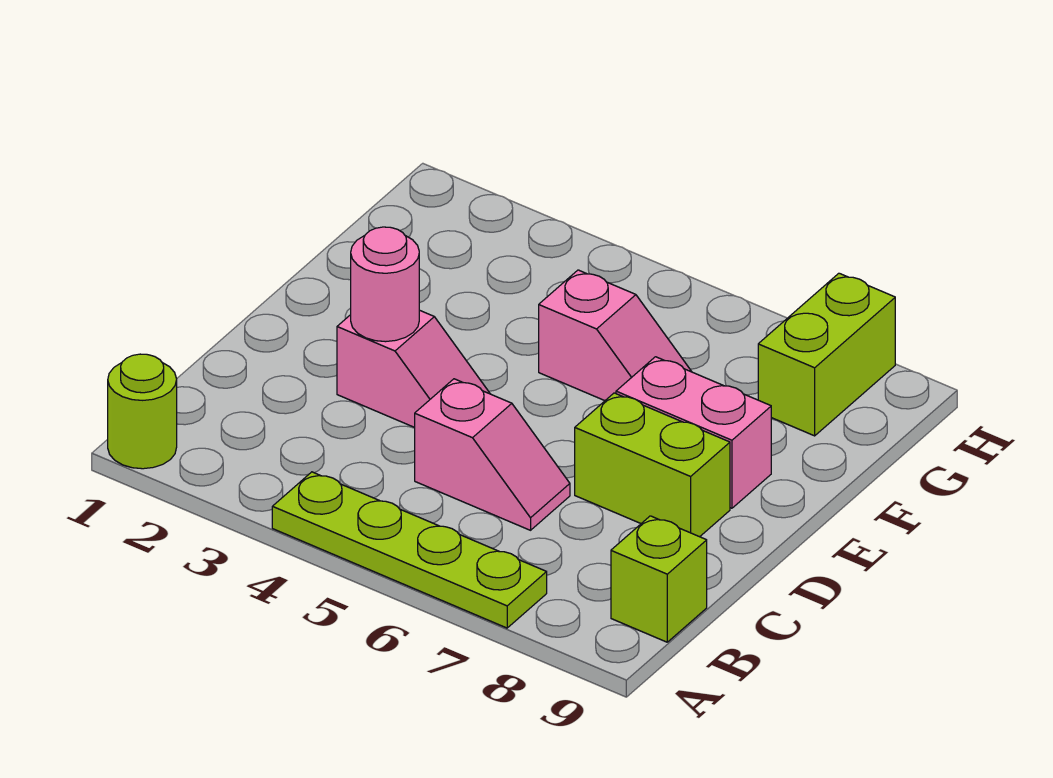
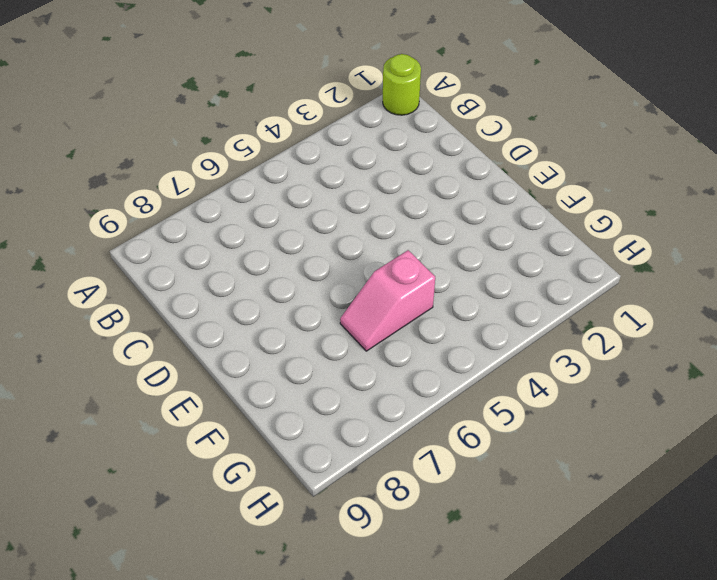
none -> lime plate A4:A7 level 1
none -> lime brick B9 level 1

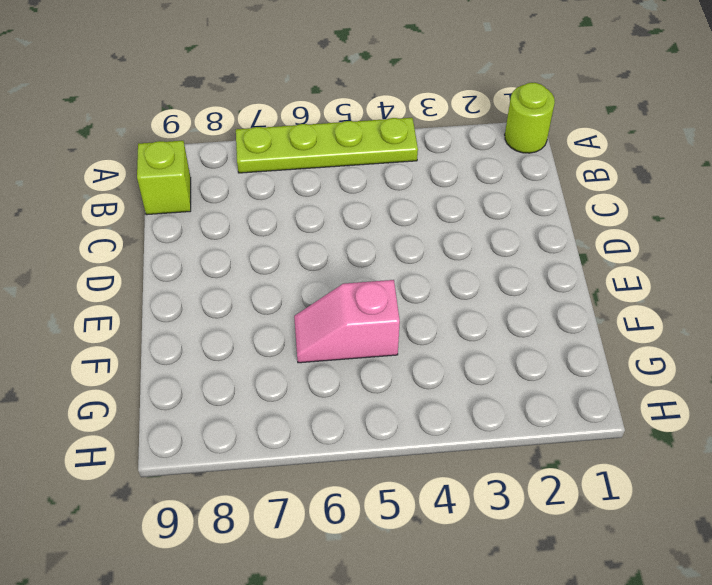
none -> pink slope C5:C6 level 1 top 5
none -> pink slope D3:D4 level 1 top 3

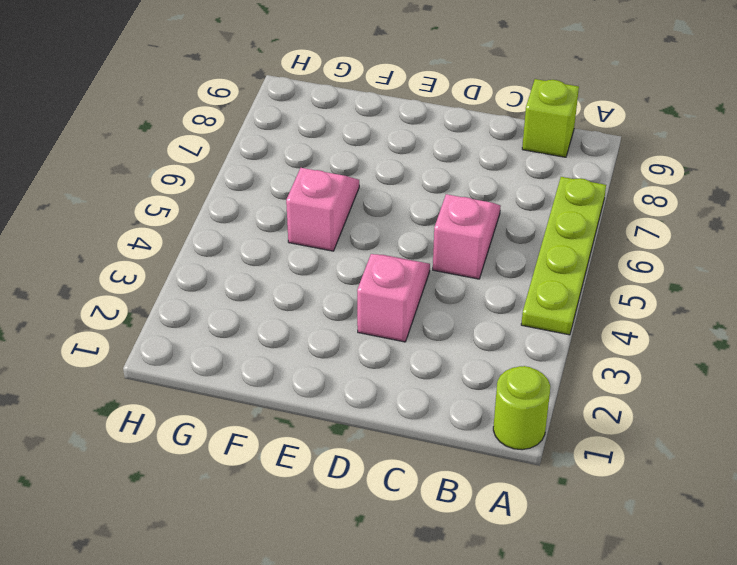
none -> lime brick D7:D8 level 1
none -> pink brick E7:E8 level 1

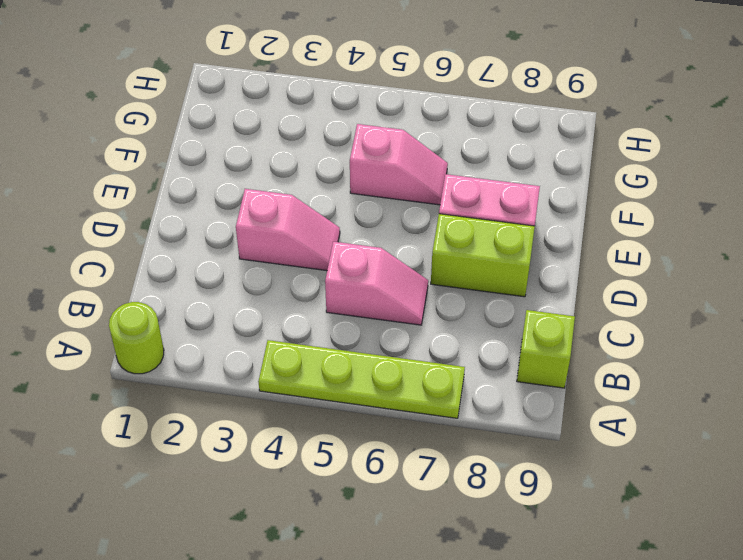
none -> lime brick G8:H8 level 1
none -> pink round brick D3 level 2

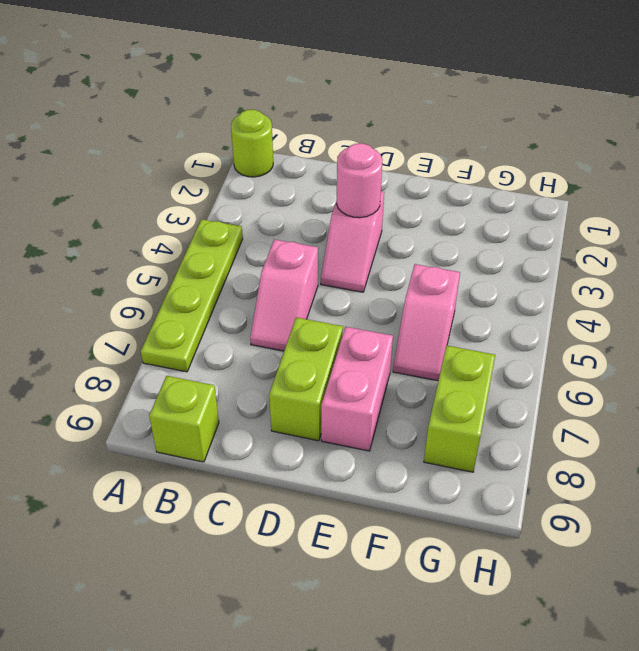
lime brick G7:G8 level 1 -> lime brick G8:H8 level 1

